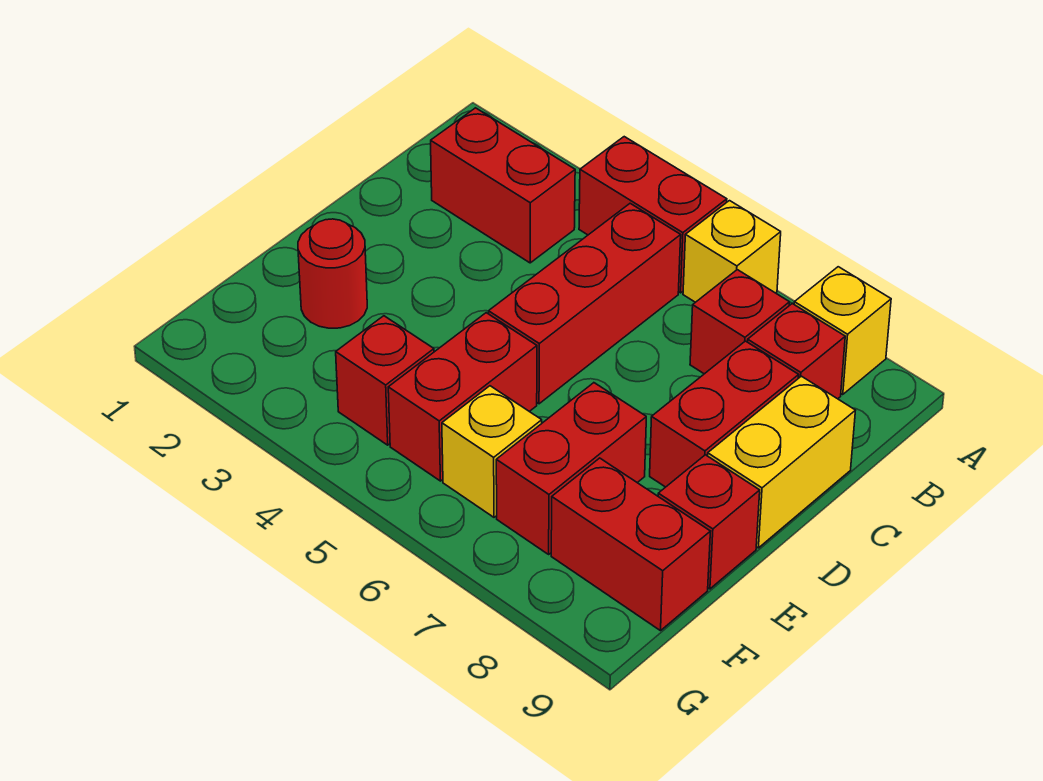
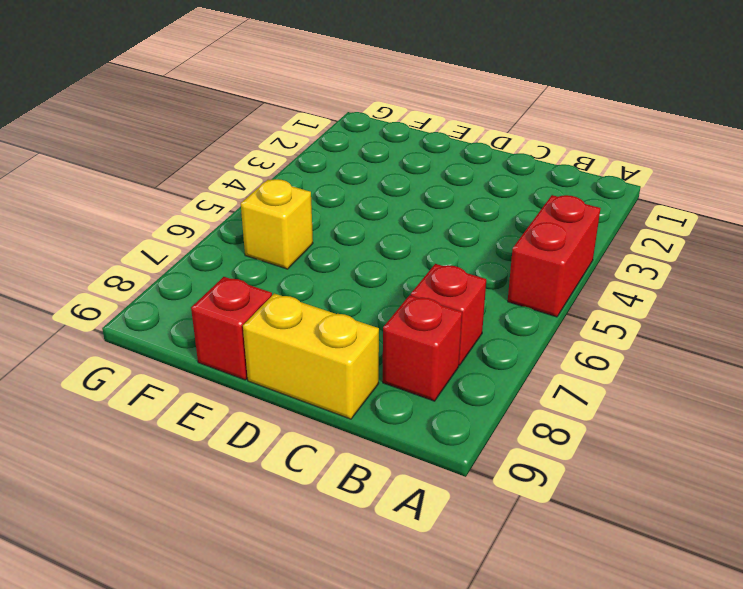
none -> yellow brick A6 level 1
none -> yellow brick A8 level 1
none -> red brick B2:B3 level 1

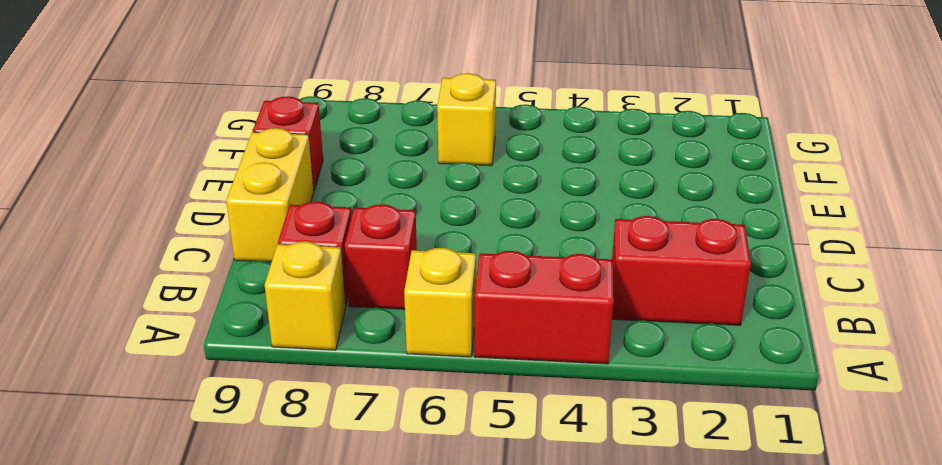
none -> red brick B5:D5 level 1
none -> red brick C8:D8 level 1
none -> red round brick E2 level 1

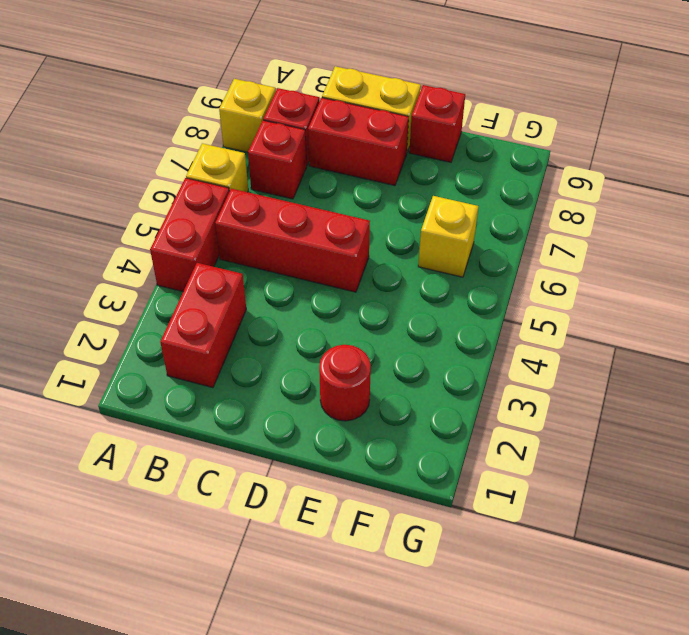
none -> red brick E5:F5 level 1
none -> red brick E7:F7 level 1
none -> red brick F4 level 1

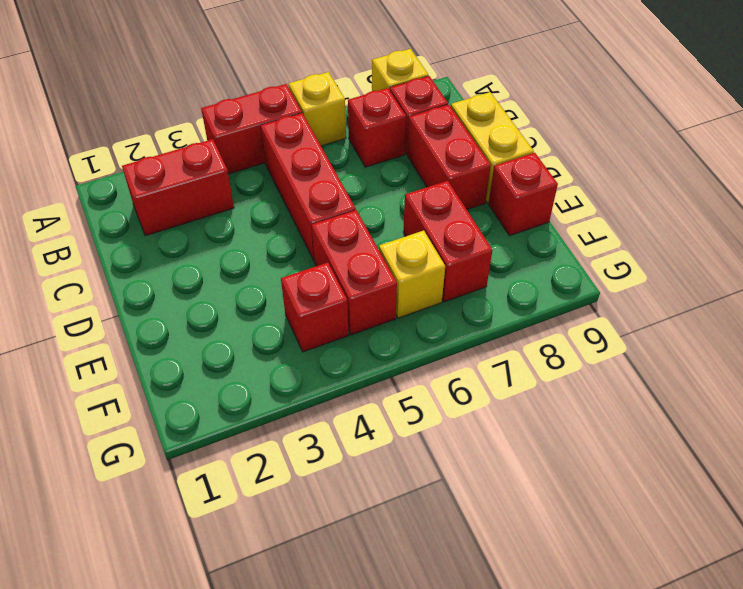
none -> red round brick E2 level 1
none -> red brick F8:F9 level 1

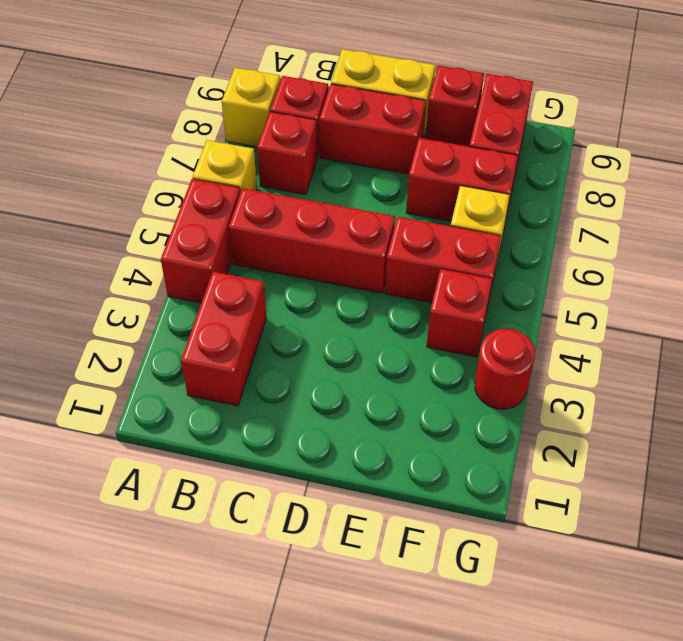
red round brick G3 level 1 -> red round brick E2 level 1

